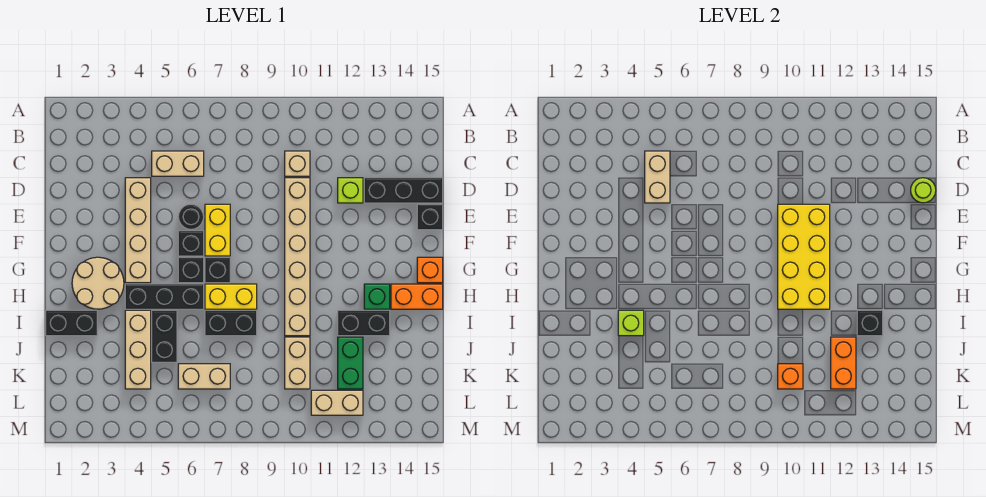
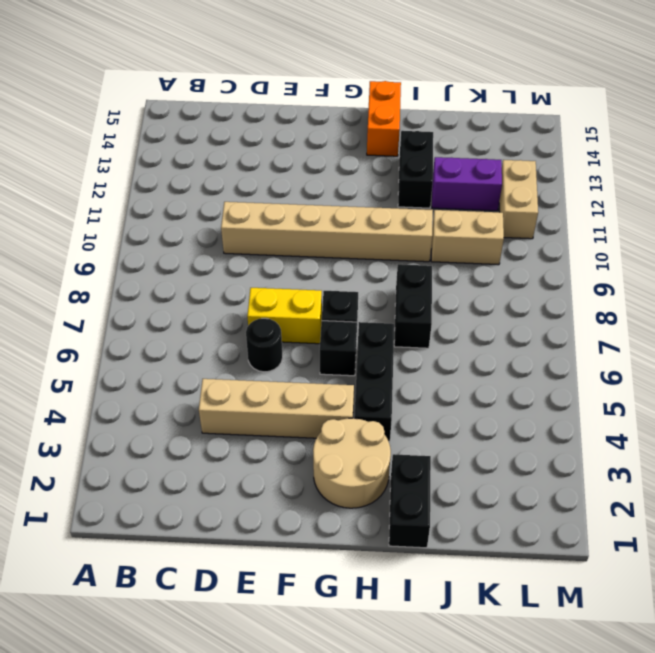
purple brick J12:K12 level 1 -> green brick J12:K12 level 1
none -> tan brick C5:C6 level 1
none -> tan brick C10 level 1
none -> lime brick D12 level 1
none -> black brick D13:D15 level 1

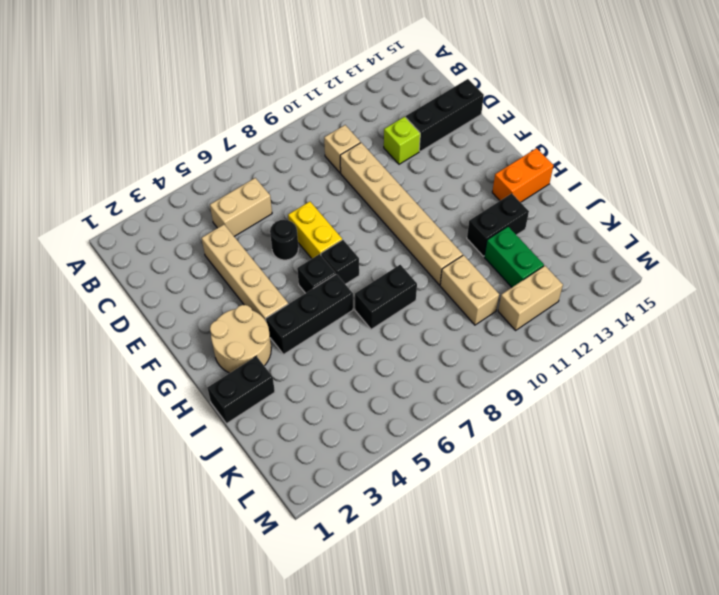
none -> black brick E15 level 1
none -> black brick F6 level 1
none -> orange brick G15 level 1
none -> yellow brick H7:H8 level 1

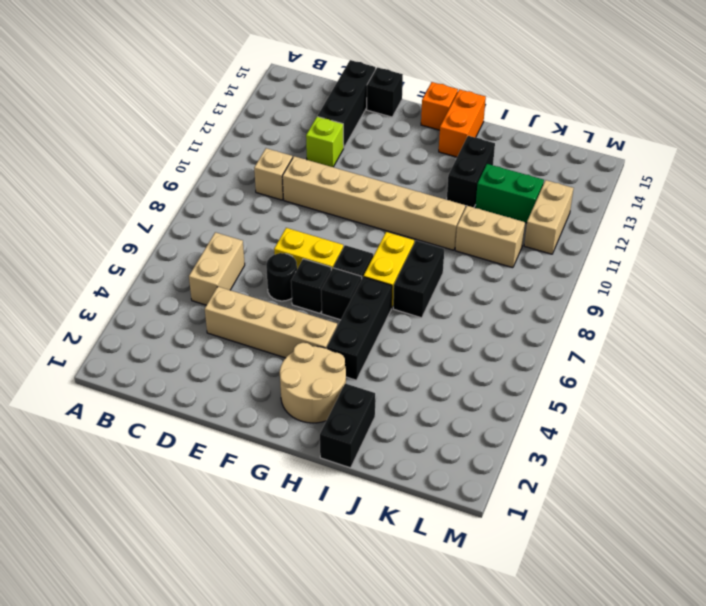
none -> green brick H13 level 1
none -> tan brick I4:K4 level 1
none -> black brick I5:J5 level 1
none -> tan brick K6:K7 level 1

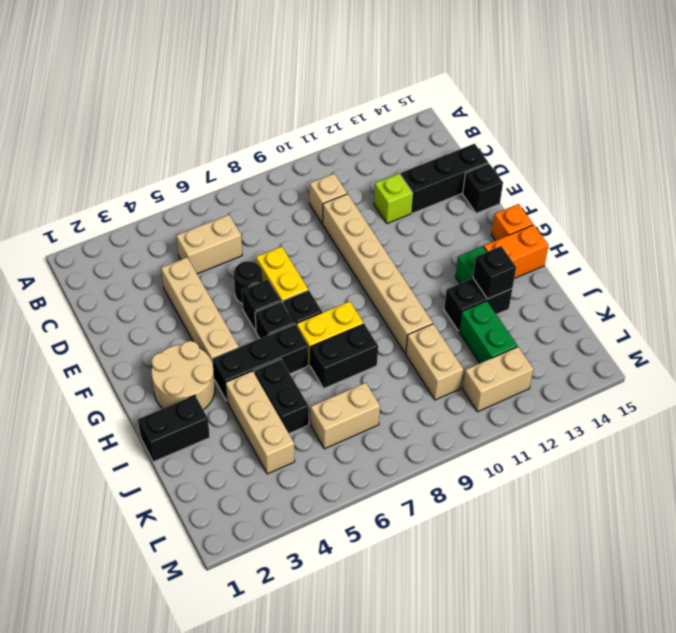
none -> tan brick C5:D5 level 2
none -> lime round brick D15 level 2
none -> yellow brick E10:H11 level 2
none -> lime brick I4 level 2

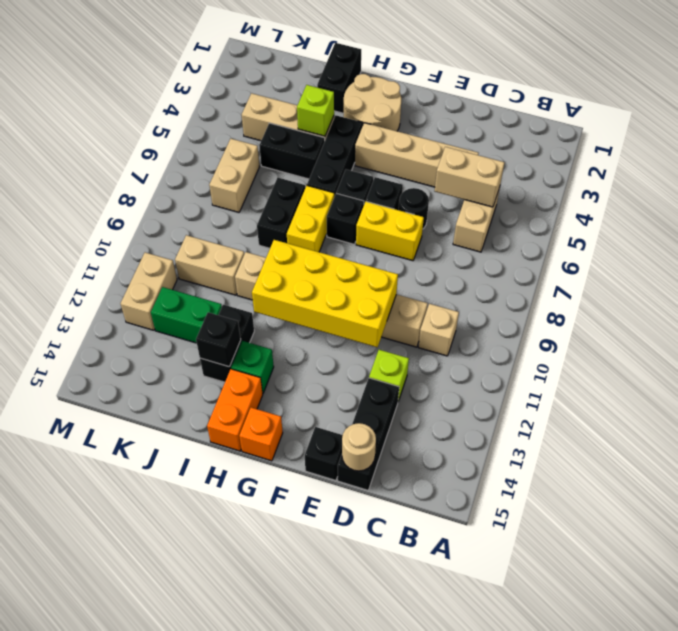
tan round brick D15 level 2 -> lime round brick D15 level 2
none -> orange brick J12:K12 level 2
none -> orange brick K10 level 2

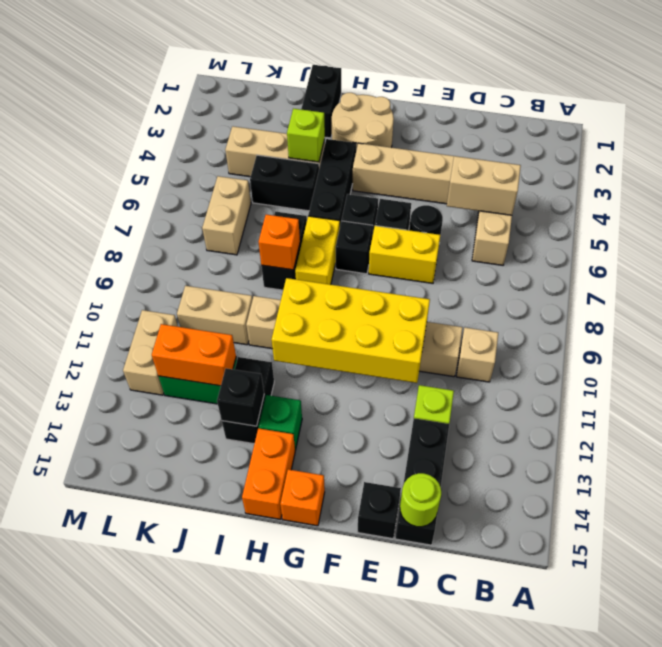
orange brick I8 level 2 -> orange brick K10 level 2

